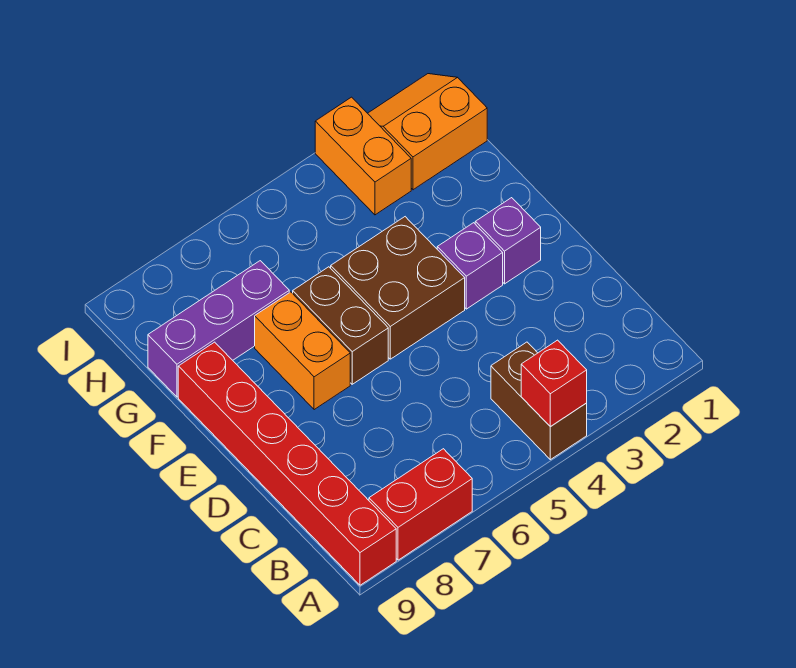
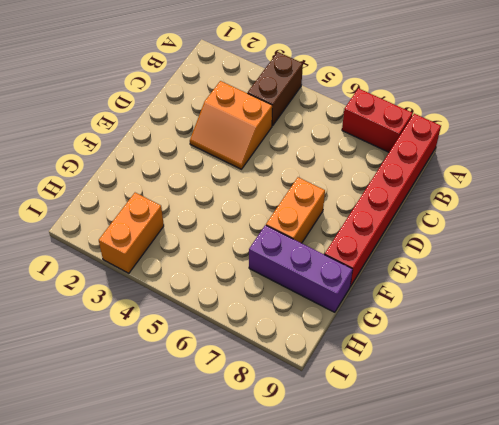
orange slope C3:D4 level 1 top C -> orange slope H1:I2 level 1 top H
none -> purple brick E2 level 1
none -> purple brick E3 level 1
none -> brown brick E4:F5 level 1

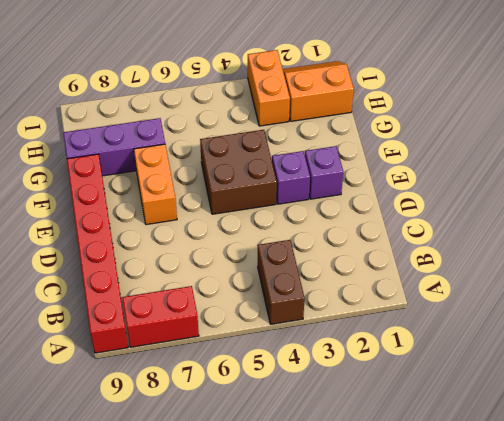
none -> brown brick E6:F6 level 1
none -> red brick A4 level 2

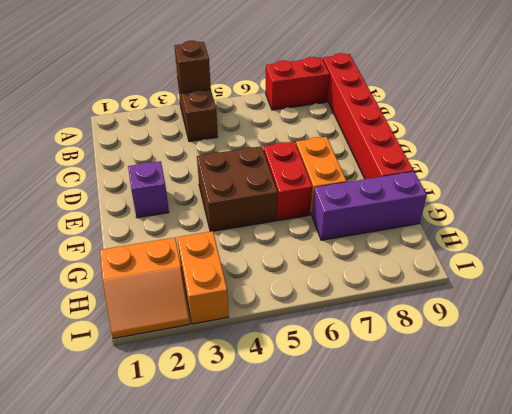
brown brick A4 level 2 -> red brick A4 level 2
red brick E6:F6 level 1 -> brown brick E6:F6 level 1
none -> purple brick E3 level 1

